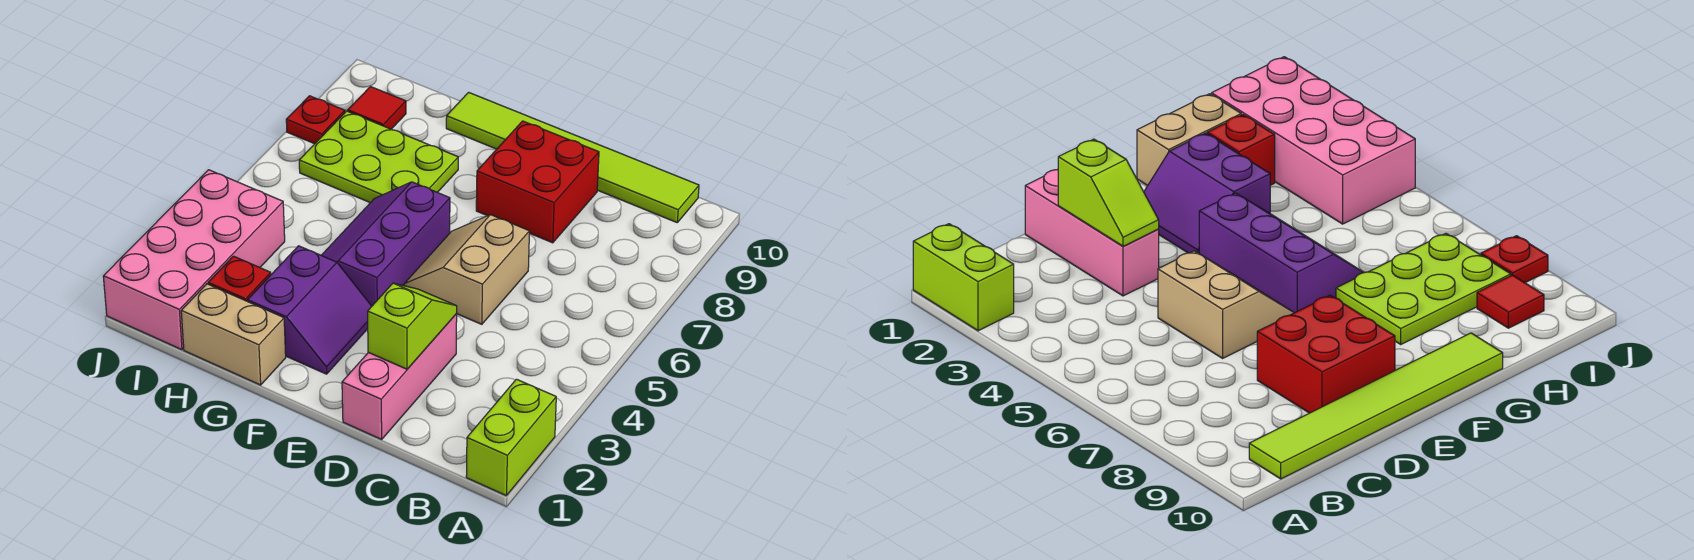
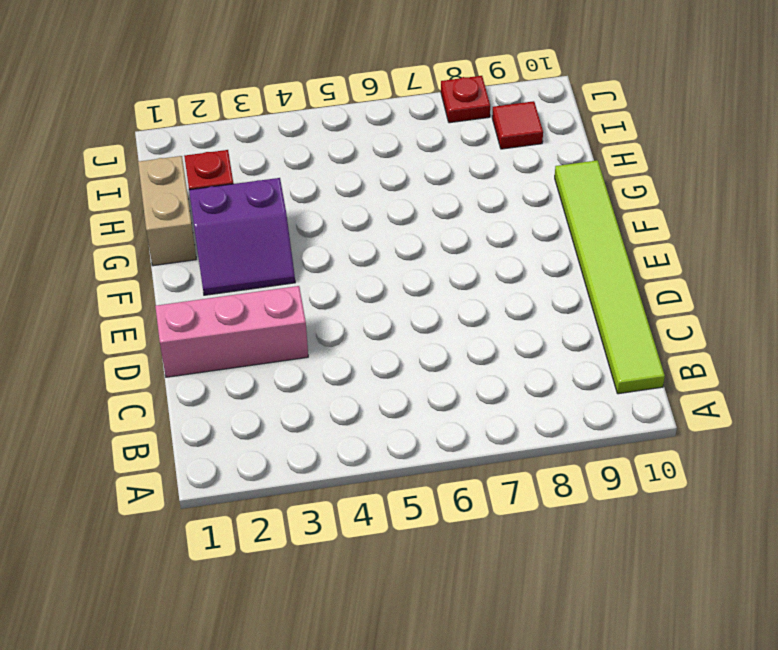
none -> lime brick A1:A2 level 1
none -> tan slope D5:E6 level 1 top D
none -> red brick D8:E9 level 1

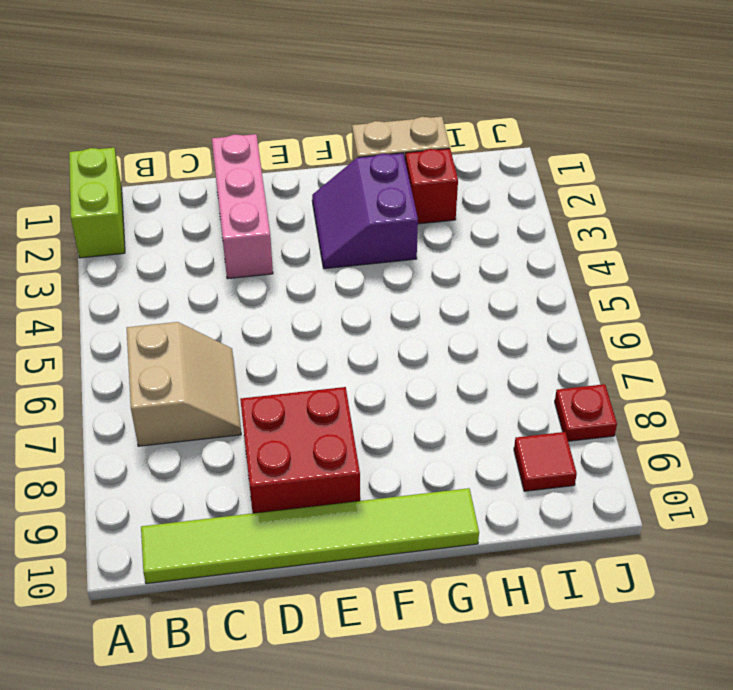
tan slope B6:C7 level 1 top B -> tan slope D5:E6 level 1 top D
none -> purple slope F4:G6 level 1 top F
none -> lime plate G7:I8 level 1
none -> pink brick I1:J4 level 1

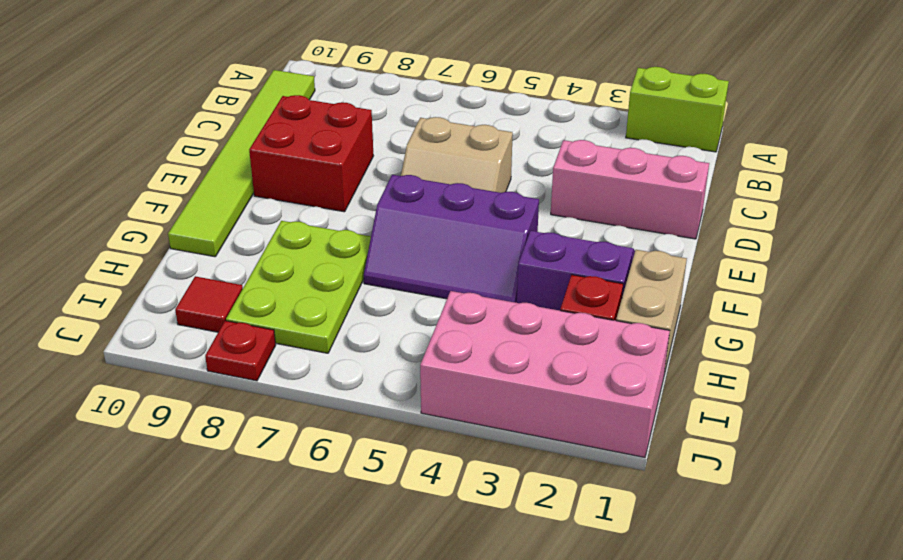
none -> lime slope D2:D3 level 2 top 2

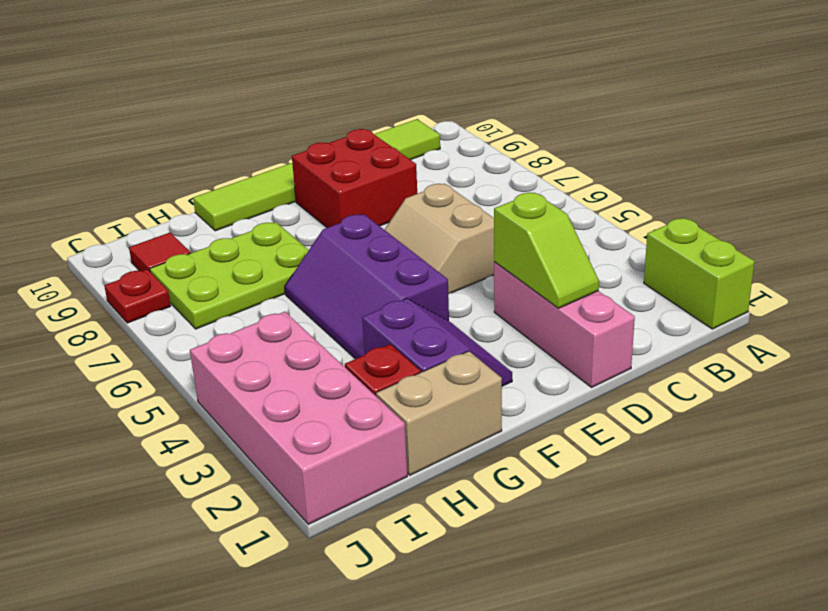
lime slope D2:D3 level 2 top 3 -> lime slope D2:D3 level 2 top 2

